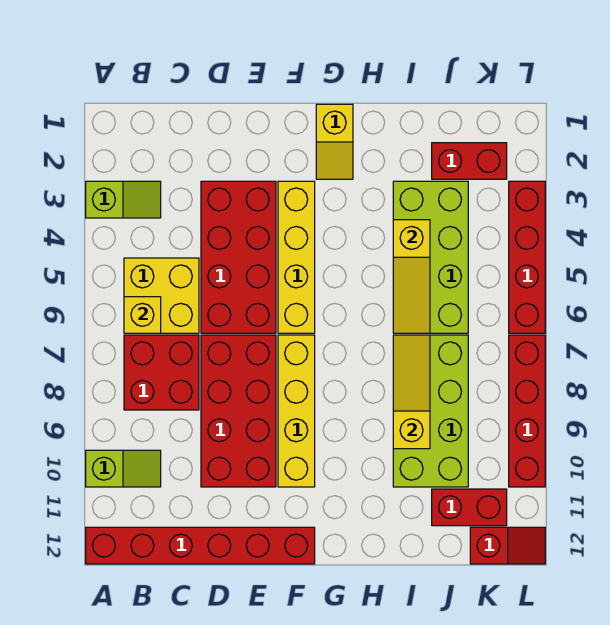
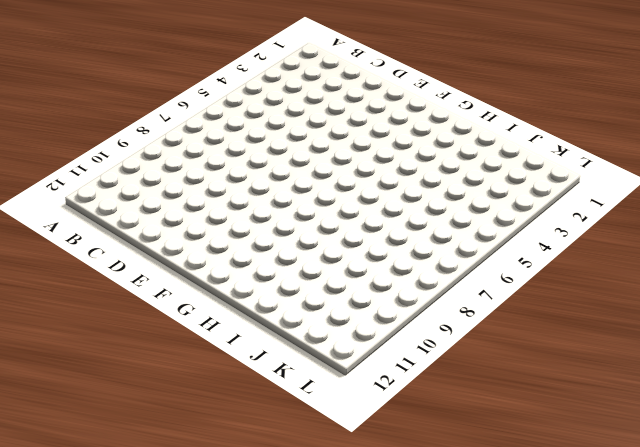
none -> lime slope A3:B3 level 1 top A
none -> lime slope A10:B10 level 1 top A
none -> red brick A12:F12 level 1

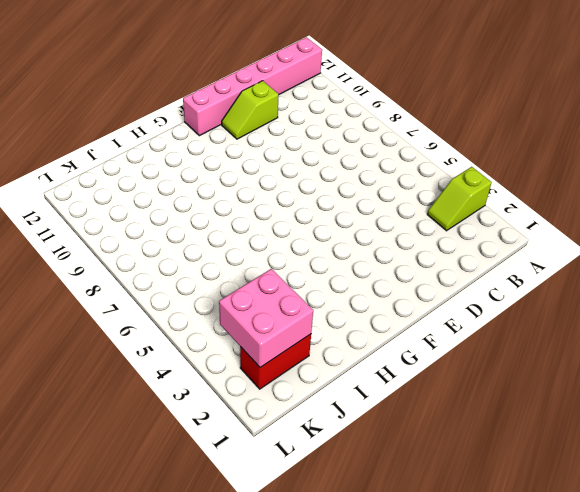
pink brick A12:F12 level 1 -> red brick A12:F12 level 1
lime slope D11:E11 level 1 top D -> lime slope A10:B10 level 1 top A
pink brick J2:K3 level 2 -> none
none -> yellow brick B5:C6 level 1
none -> red brick B7:C8 level 1
none -> red brick D3:E6 level 1

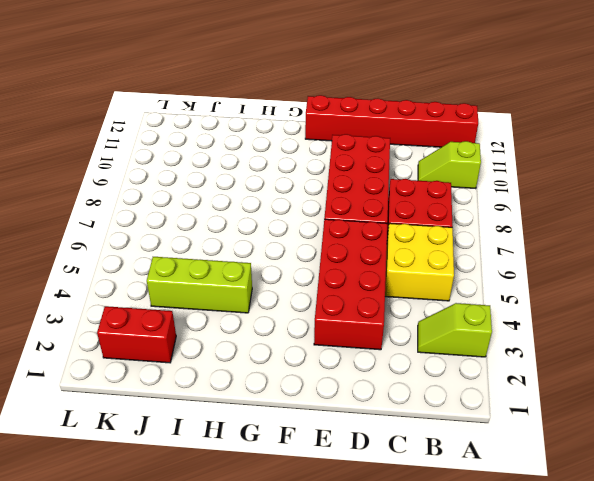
lime brick H4:J4 level 1 -> lime brick I3:J6 level 1
none -> yellow brick F3:F6 level 1
none -> yellow brick F7:F10 level 1
none -> yellow slope G1:G2 level 1 top 1

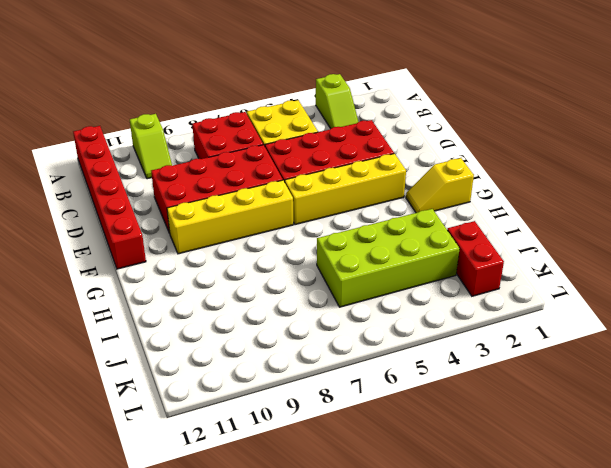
none -> lime brick I7:J10 level 1
none -> red brick J11:K11 level 1
none -> red slope K12:L12 level 1 top K

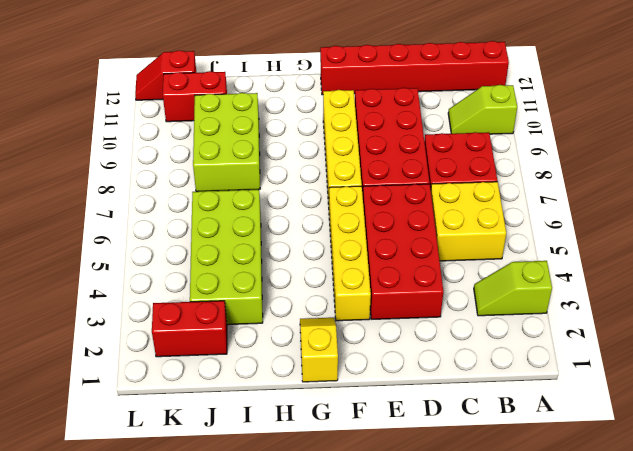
lime brick I8:J10 level 1 -> lime brick I7:J10 level 1
none -> red brick L3:L6 level 1
none -> red brick L7:L10 level 1
none -> yellow brick B6 level 2

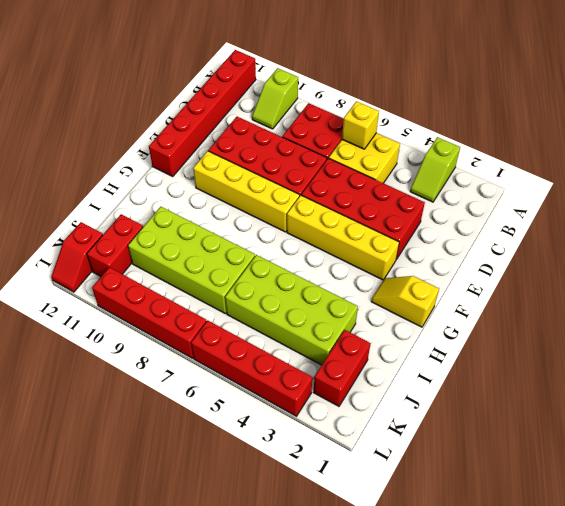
none -> yellow slope I4:I6 level 2 top 4
none -> yellow slope I7:I9 level 2 top 9

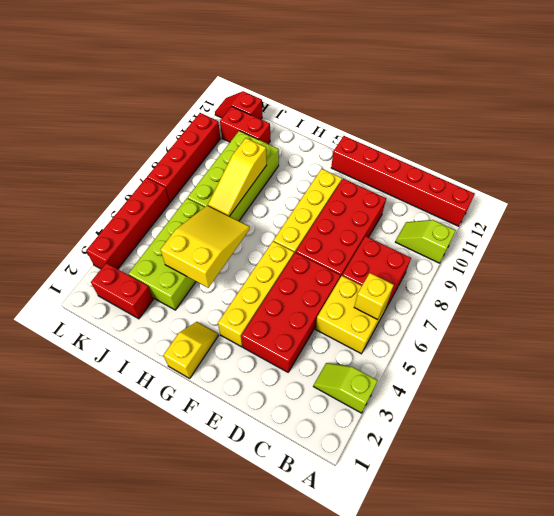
yellow slope H4:I6 level 2 top 4 -> yellow slope I4:I6 level 2 top 4

